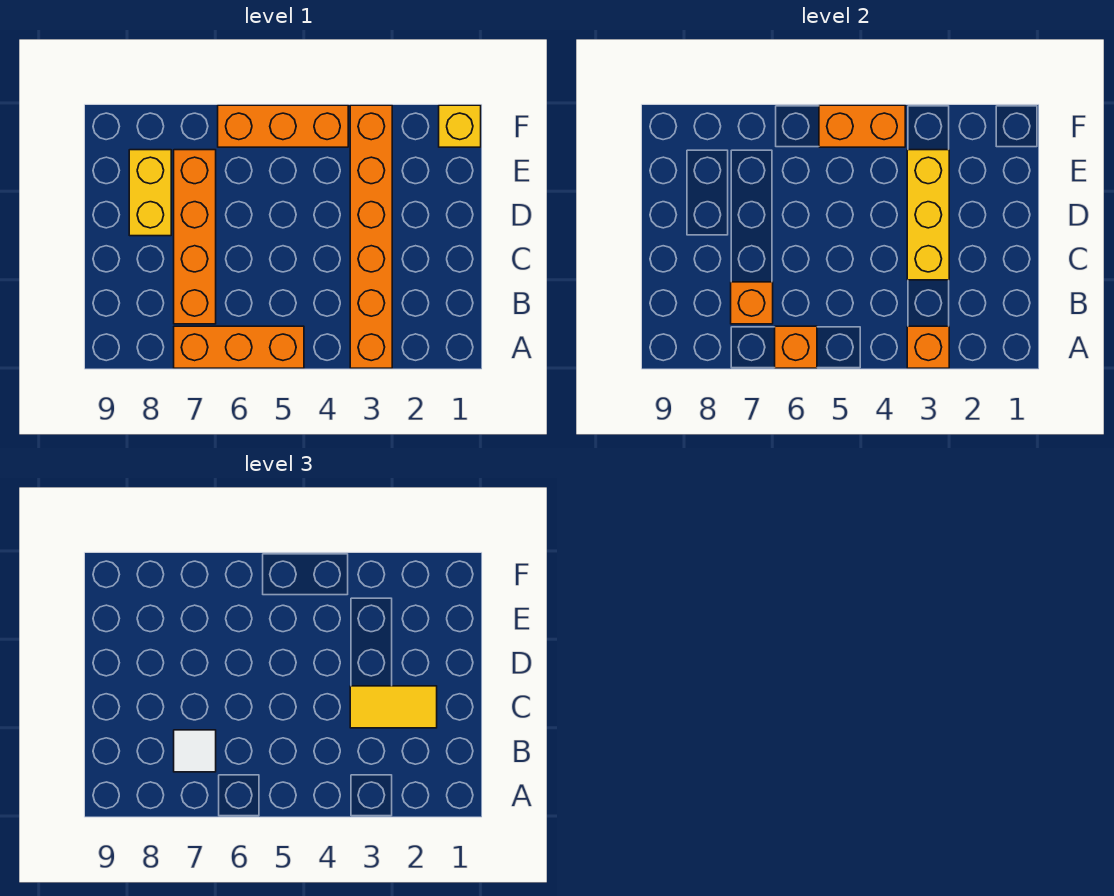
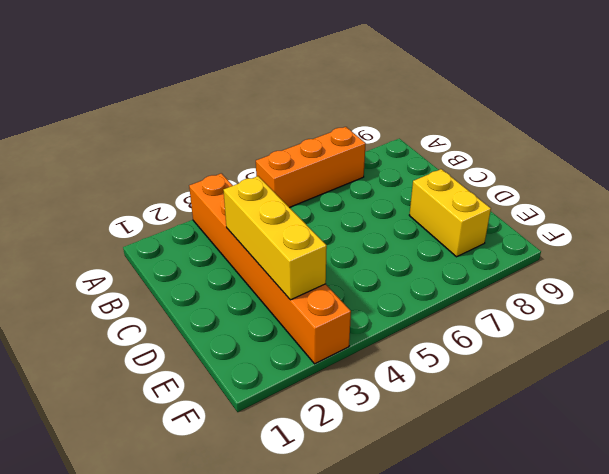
none -> orange brick B7:E7 level 1
none -> yellow brick F1 level 1
none -> orange brick F4:F6 level 1

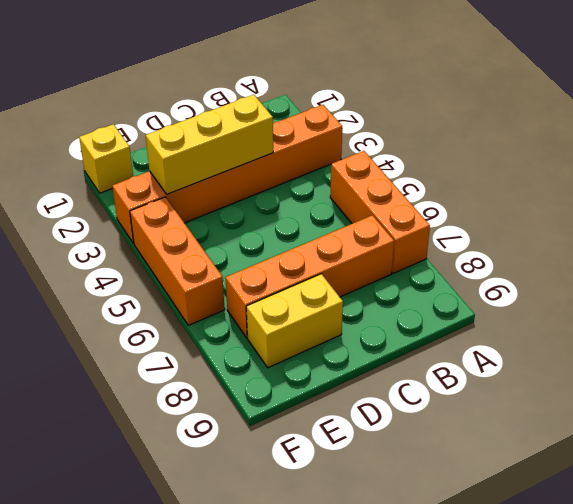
none -> orange brick A3 level 2
none -> orange brick A6 level 2
none -> orange brick B7 level 2

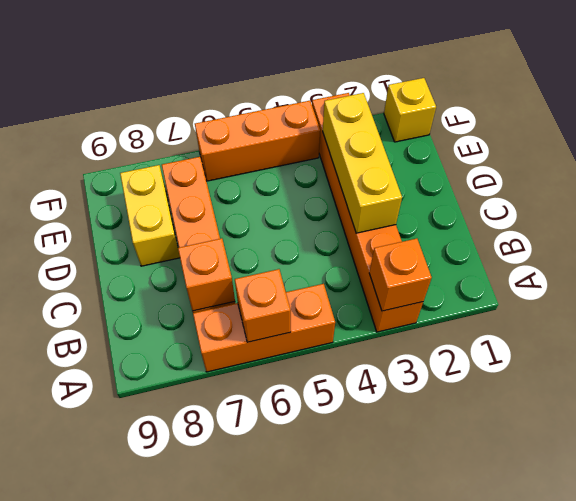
none -> orange brick F4:F5 level 2
none -> white tile B7 level 3
none -> yellow tile C2:C3 level 3

